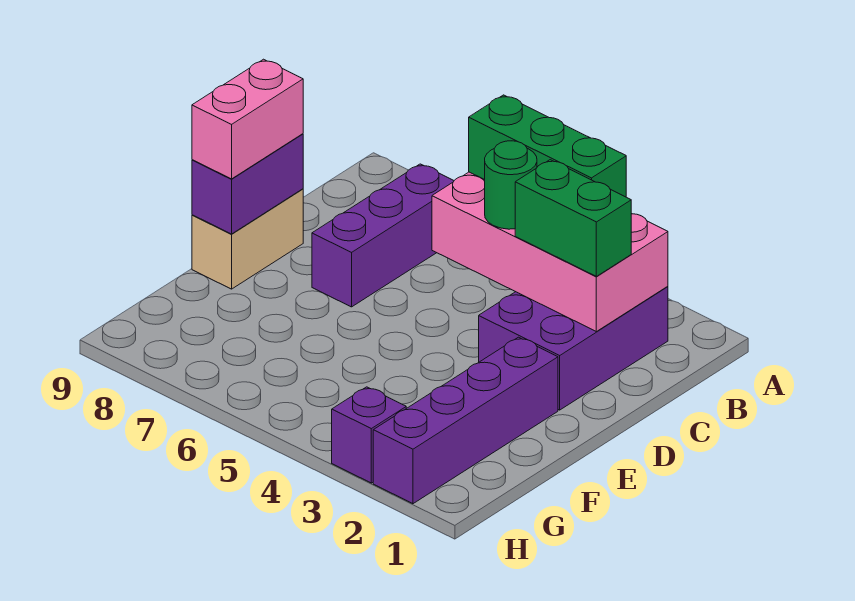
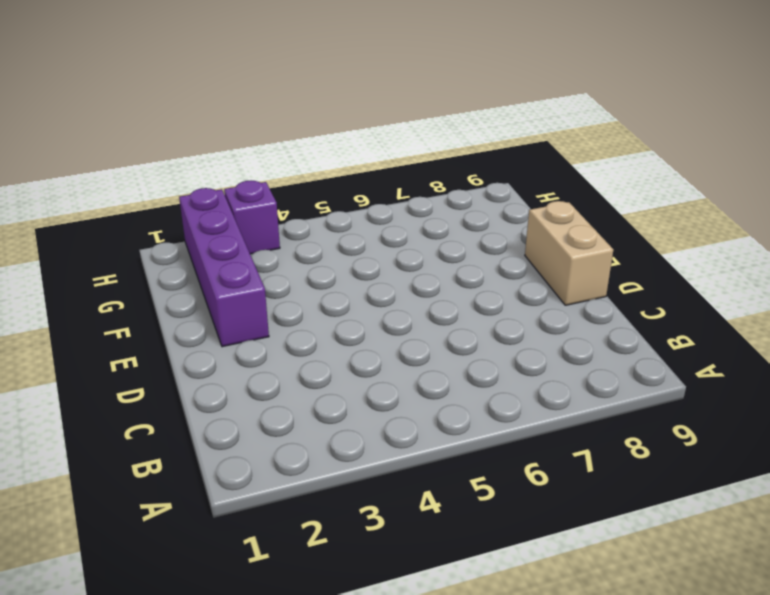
none -> purple brick B2:D3 level 1
none -> purple brick B7:D7 level 1

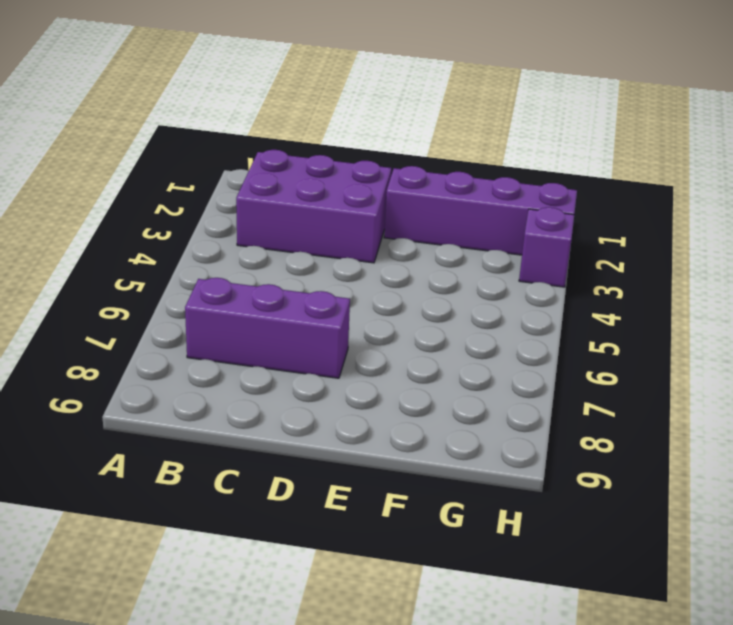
none -> tan brick D9:E9 level 1
none -> pink brick B2:C5 level 2

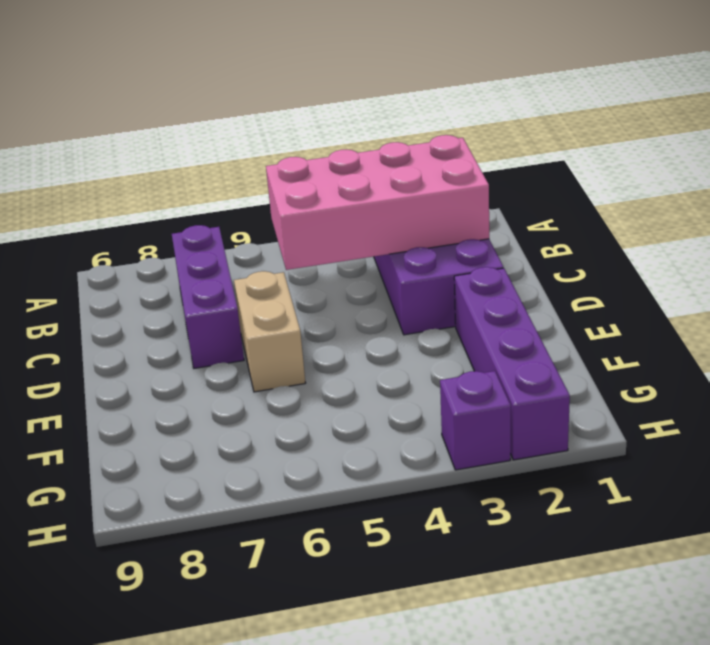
tan brick D6:E6 level 1 -> tan brick D9:E9 level 1
none -> purple brick D9:E9 level 2
none -> green brick B3:B5 level 3

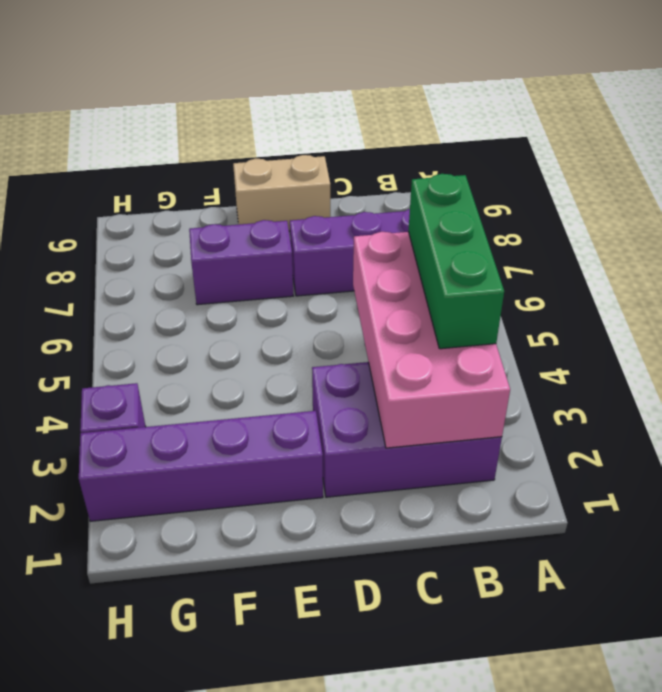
purple brick E7:F7 level 1 -> purple brick D9:E9 level 2
none -> green brick C2:C3 level 3
none -> green round brick C4 level 3

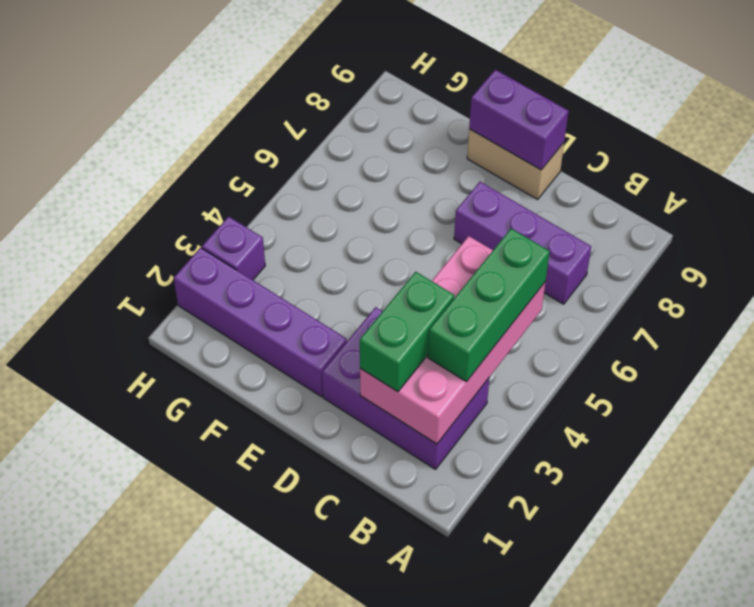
none -> green round brick C4 level 3
none -> pink brick D9:E9 level 3

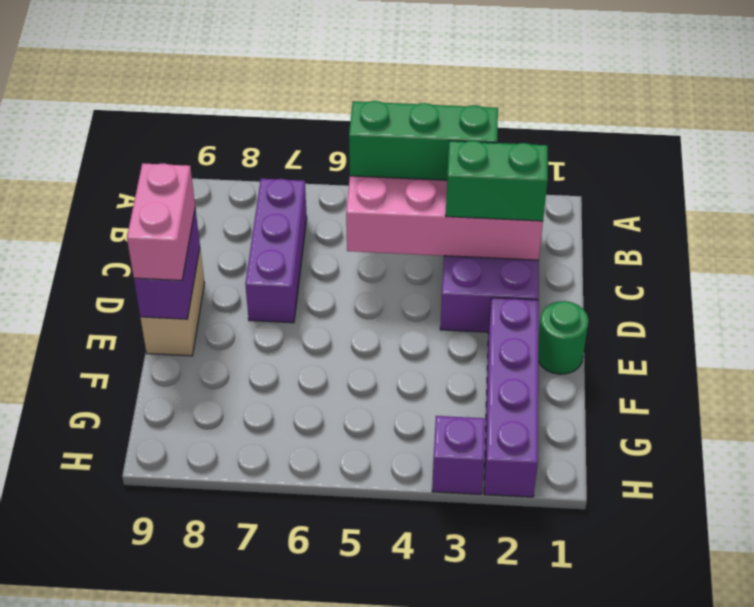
green round brick E1 level 1 -> green round brick C4 level 3

